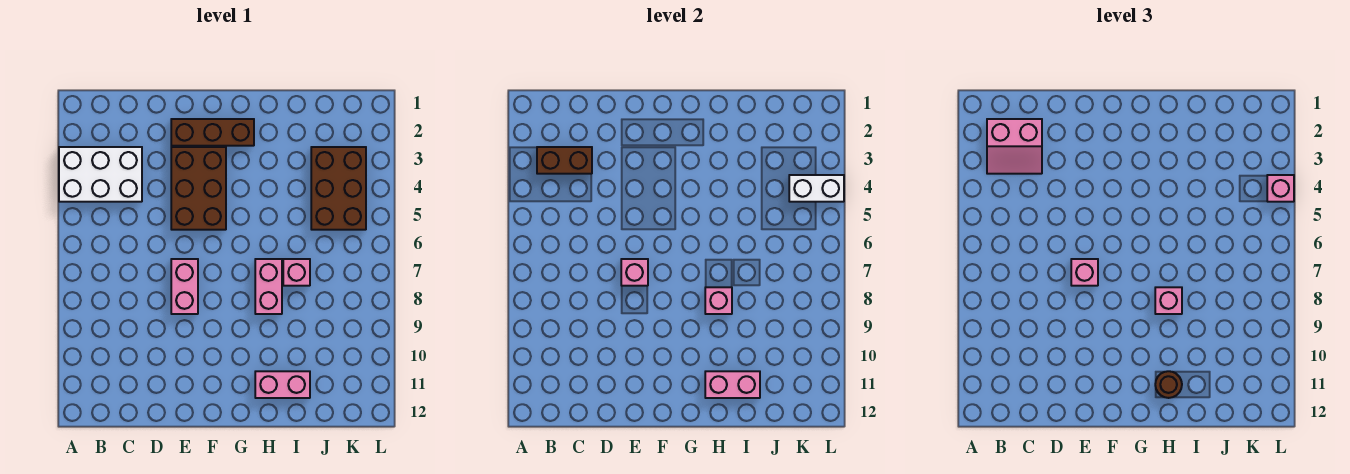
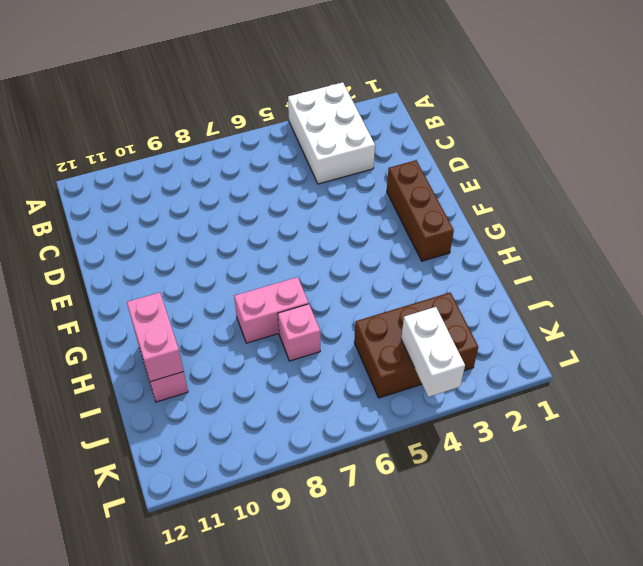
none -> brown brick E3:F5 level 1
none -> pink brick E7:E8 level 1
none -> brown brick B3:C3 level 2

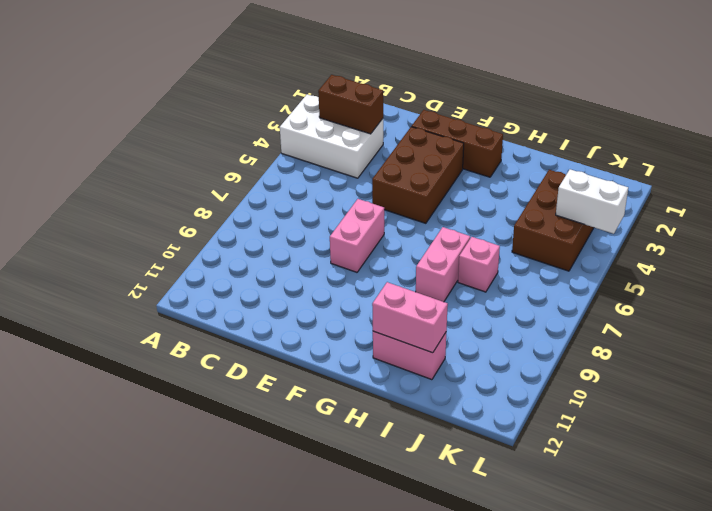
none -> pink brick E7 level 2
none -> pink brick H8 level 2
none -> pink slope B2:C3 level 3 top 2

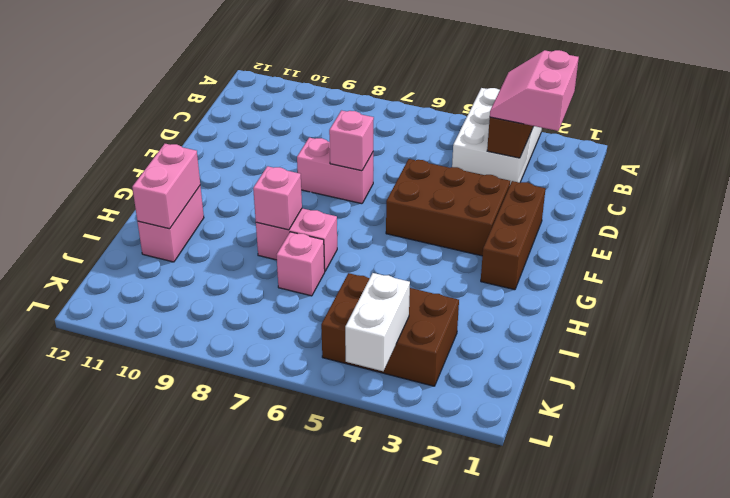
none -> pink brick E7 level 3
none -> pink brick H8 level 3
none -> brown round brick H11 level 3

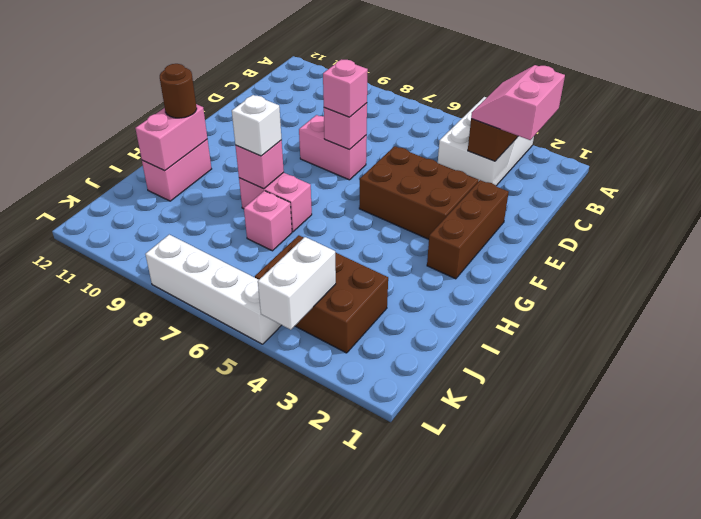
white brick H8 level 3 -> pink brick H8 level 3
white brick L5:L8 level 1 -> none
none -> pink brick L4 level 3

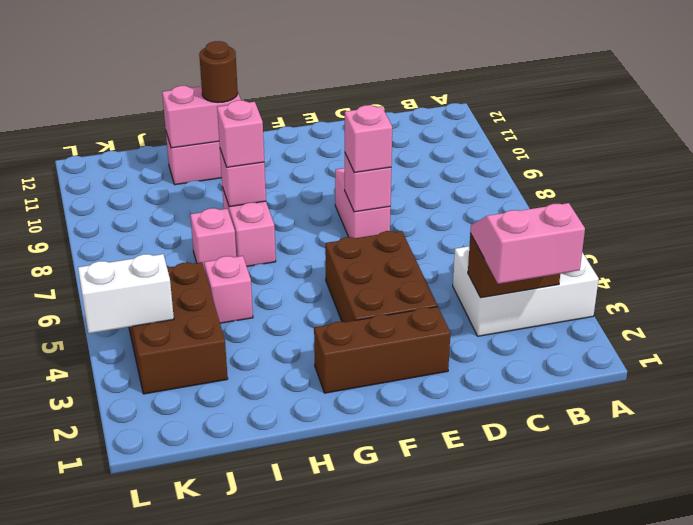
pink brick I5 level 1 -> pink brick L4 level 3

